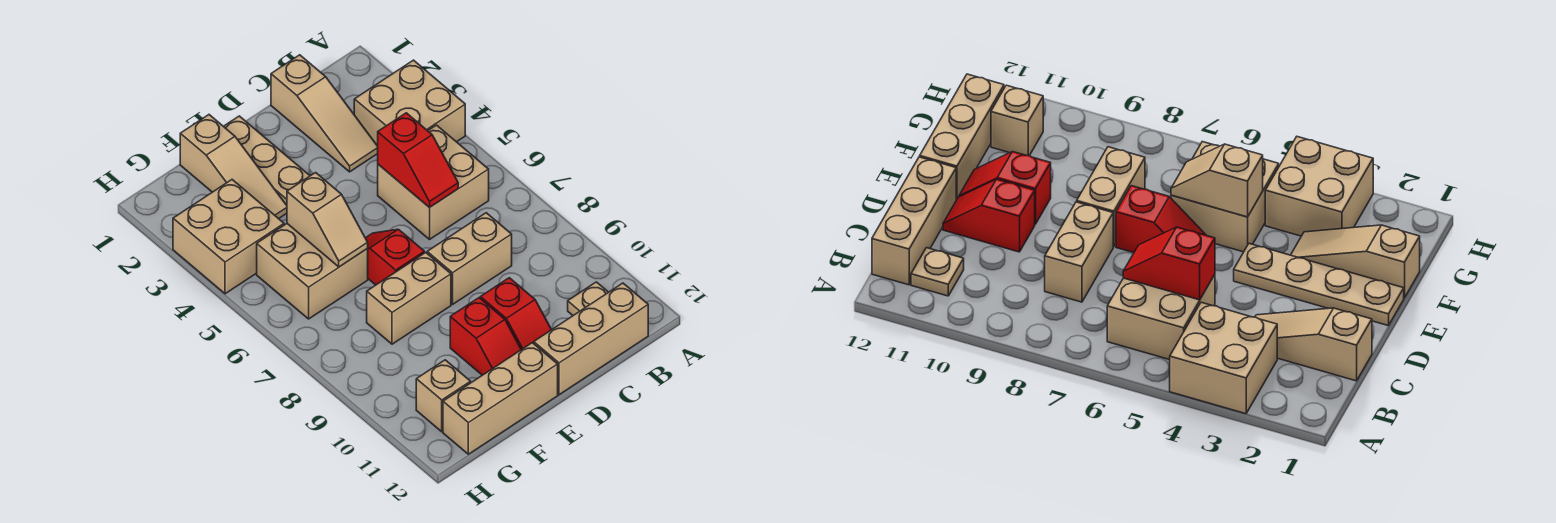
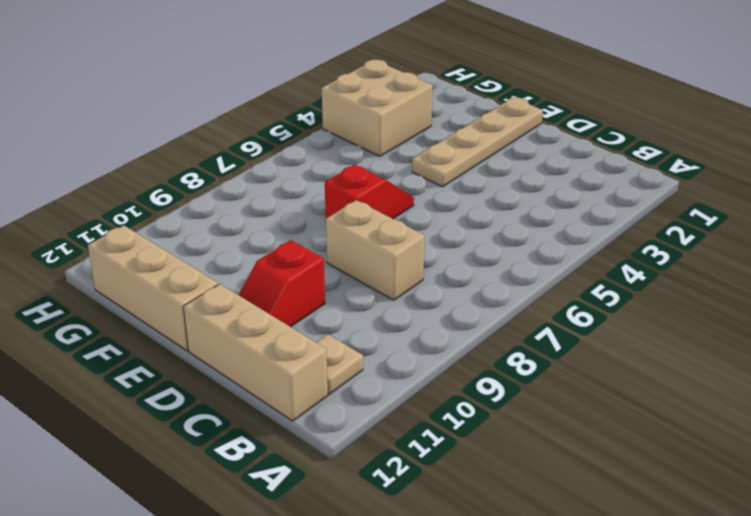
none -> tan brick A3:B4 level 1
none -> tan brick B5:C6 level 1
none -> tan slope C1:C3 level 1 top 1

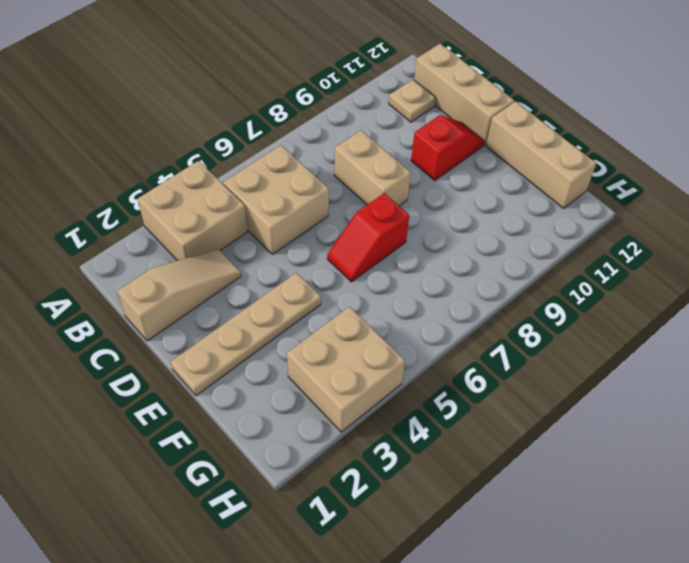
none -> tan brick E8:F8 level 1
none -> red slope E10:E11 level 1 top 10
none -> tan slope F1:F3 level 1 top 1

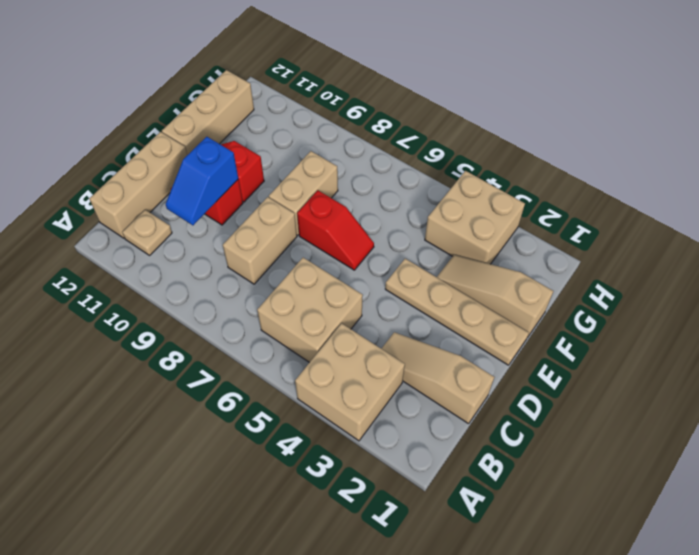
blue slope C10:D10 level 2 top D -> none
none -> tan brick F5:G6 level 1
none -> tan brick G11 level 1
none -> red slope C5:C6 level 2 top 5

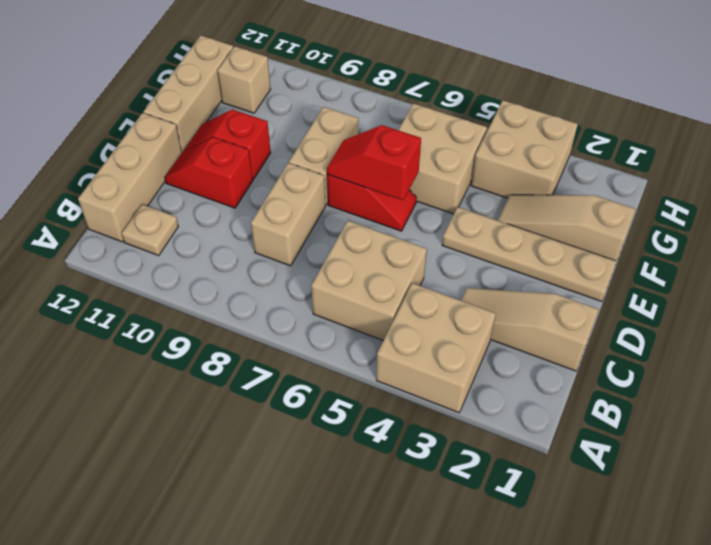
red slope E6:E7 level 2 top 6 -> red slope C5:C6 level 2 top 5
none -> tan slope F5:F6 level 2 top 5

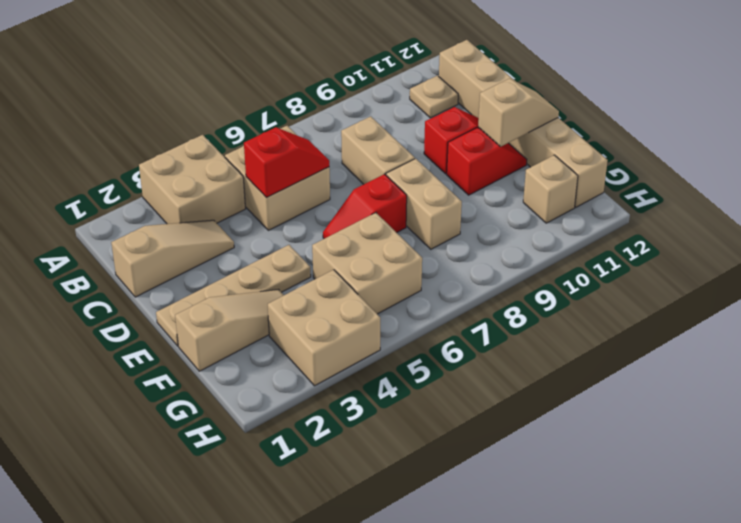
tan slope E11:E12 level 2 top 11 -> tan slope F5:F6 level 2 top 5

